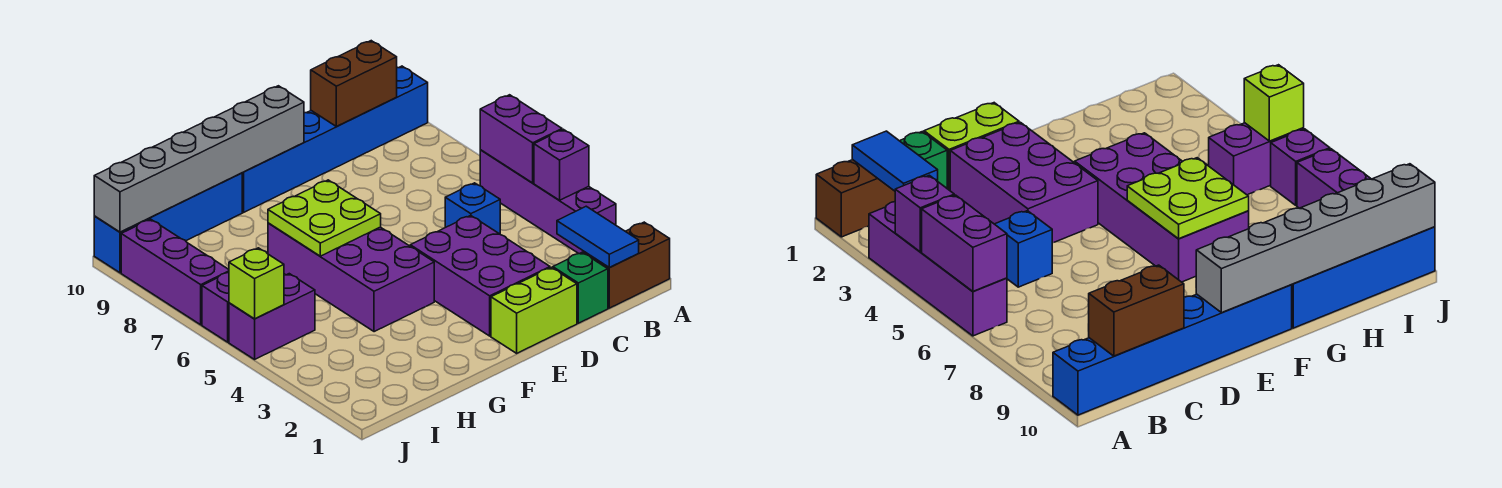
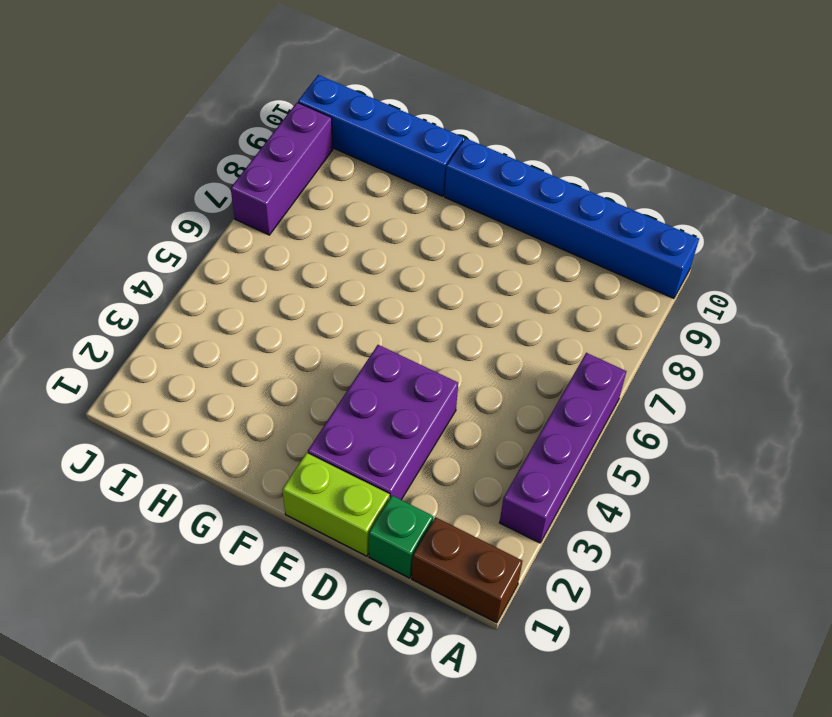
none -> blue brick C5 level 1
none -> purple brick F4:G7 level 1
none -> purple brick I5:J5 level 1

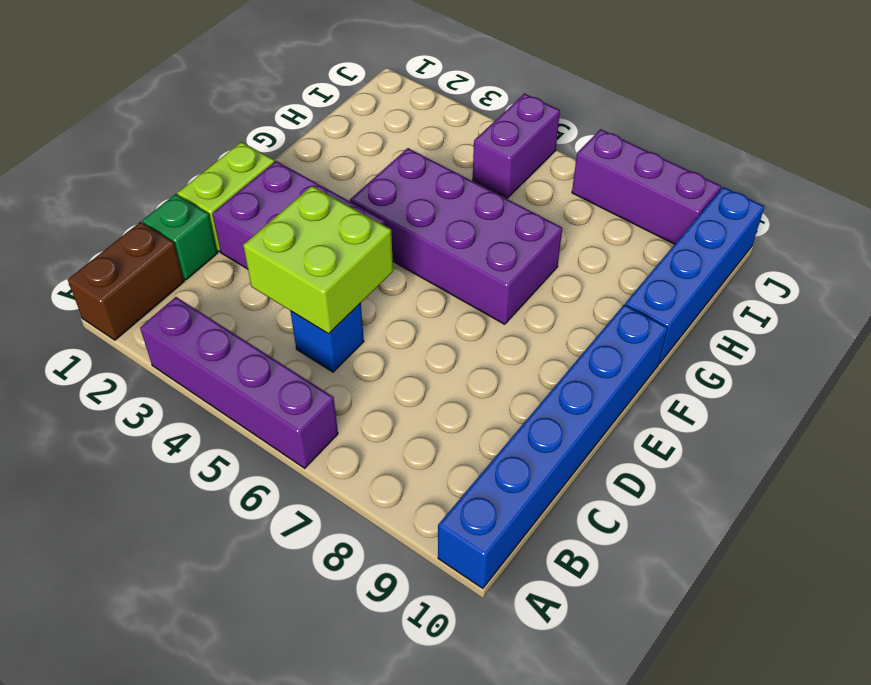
lime brick C4:D5 level 2 -> none
none -> purple brick J6 level 1
none -> purple brick A4 level 2
none -> purple brick A5:A6 level 2

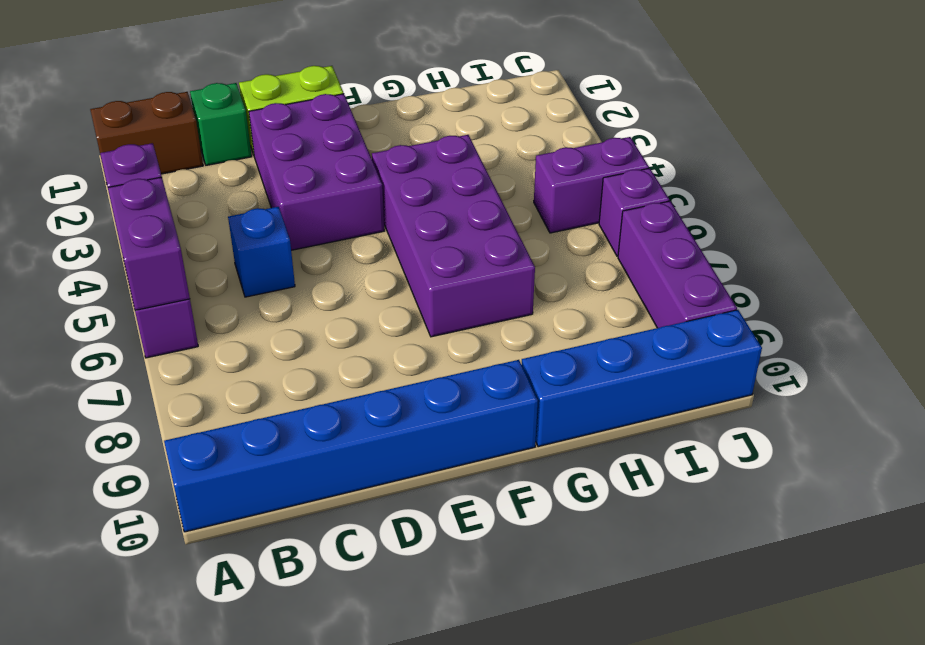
none -> blue tile B1:B2 level 2
none -> brown brick B10:C10 level 2
none -> grey brick E10:J10 level 2

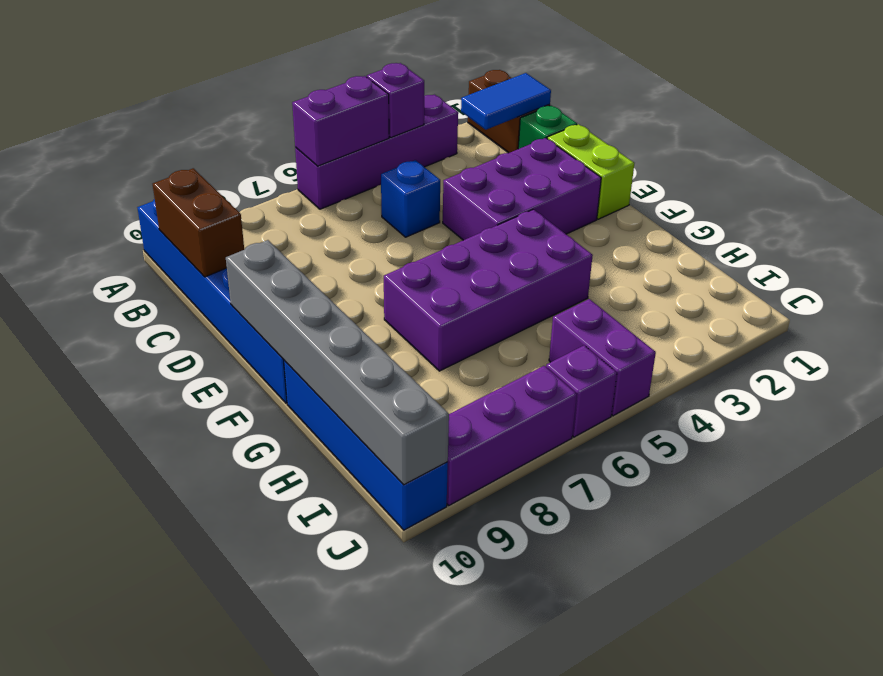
none -> lime plate F6:G7 level 2
none -> lime brick J5 level 2

